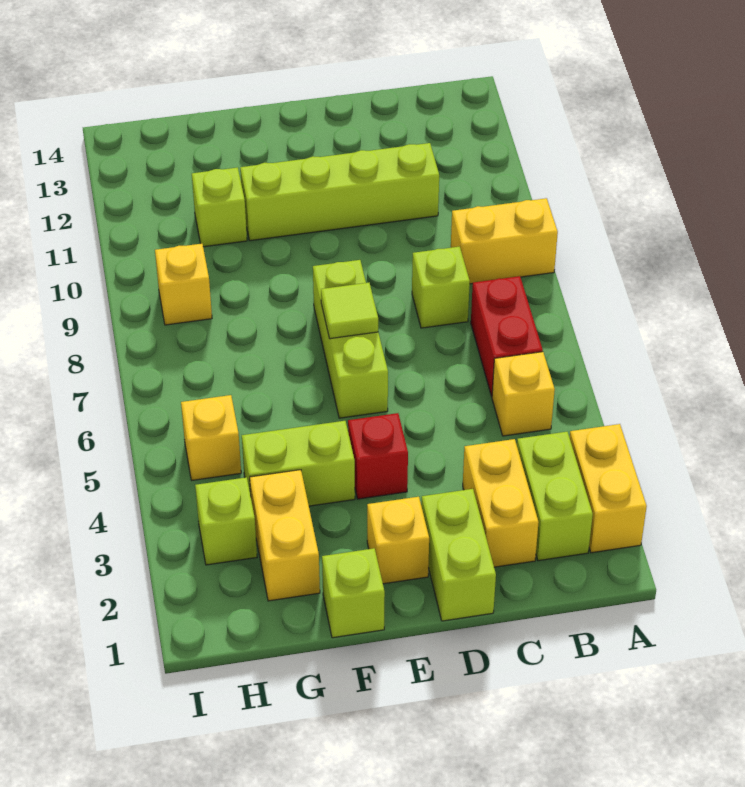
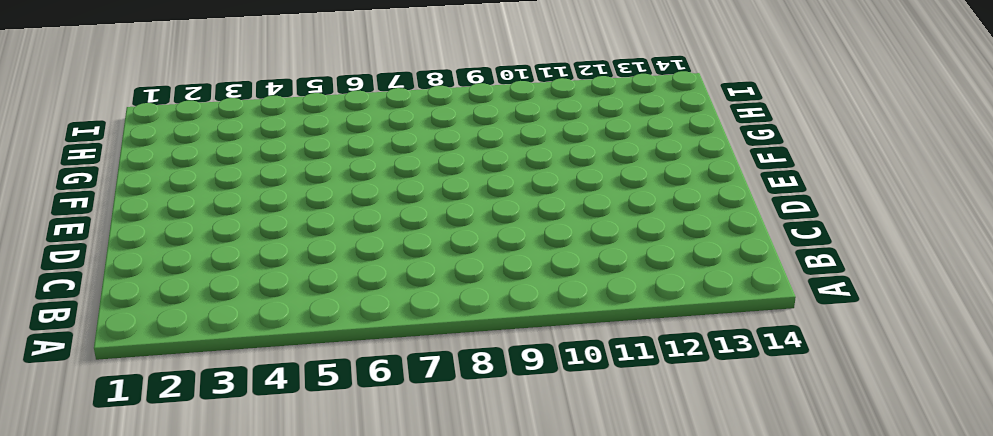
none -> yellow brick A2:A3 level 1
none -> yellow brick A9:B9 level 1
none -> lime brick B2:B3 level 1

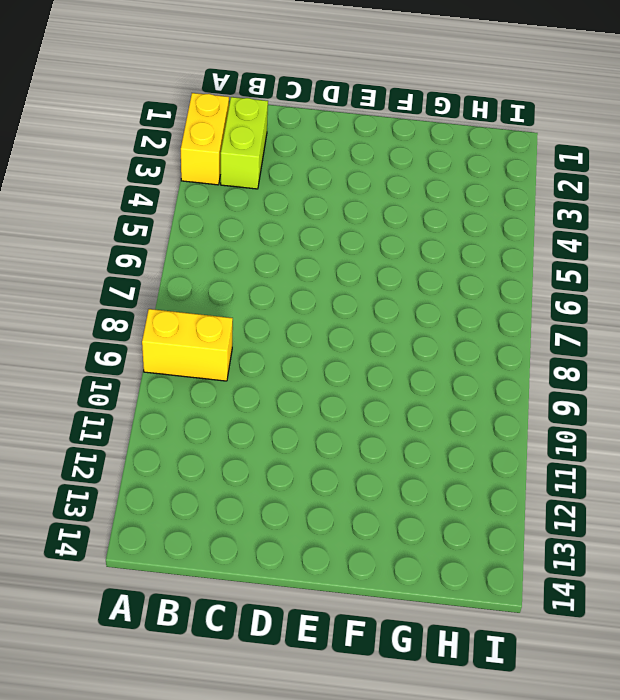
none -> yellow brick B5 level 1
none -> red brick B6:B7 level 1
none -> yellow brick C2:C3 level 1

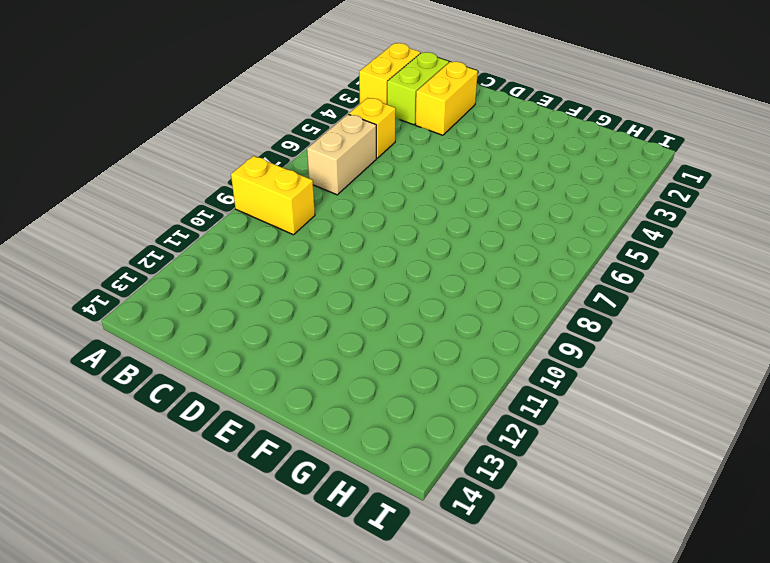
tan brick B6:B7 level 1 -> red brick B6:B7 level 1
none -> lime brick C8 level 1
none -> lime brick C11:F11 level 1
none -> lime brick D1:D2 level 1

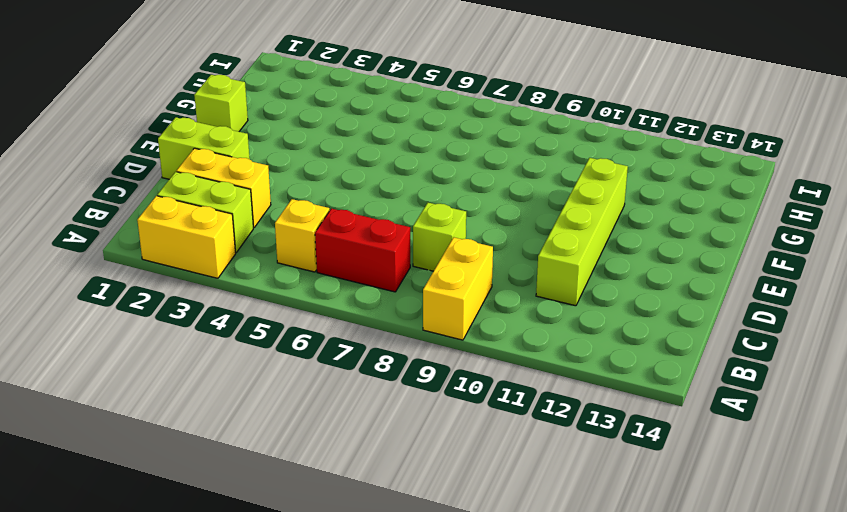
none -> yellow brick E2 level 1
none -> red brick E4 level 1
none -> lime brick E6:E8 level 1

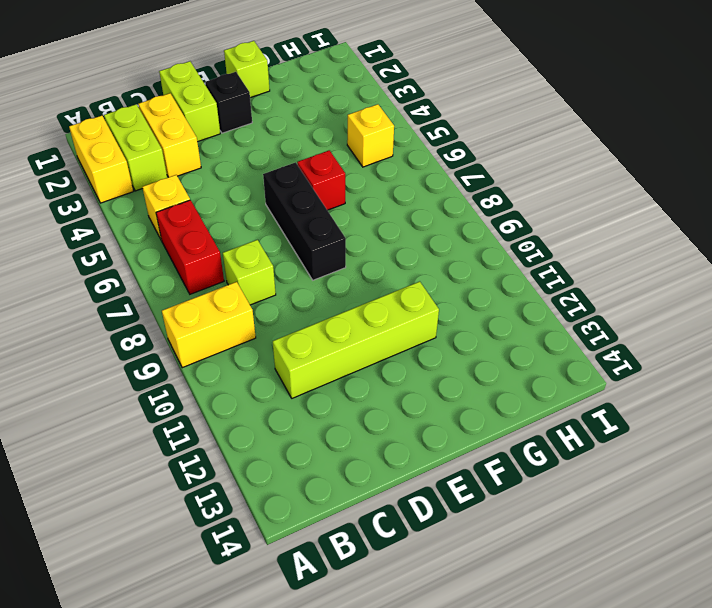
black brick E2 level 1 -> yellow brick E2 level 1
black brick E6:E8 level 1 -> lime brick E6:E8 level 1
red brick F6 level 1 -> red brick E4 level 1
none -> lime brick F4:G4 level 1
none -> yellow brick G2:G3 level 1
none -> lime brick G11 level 1

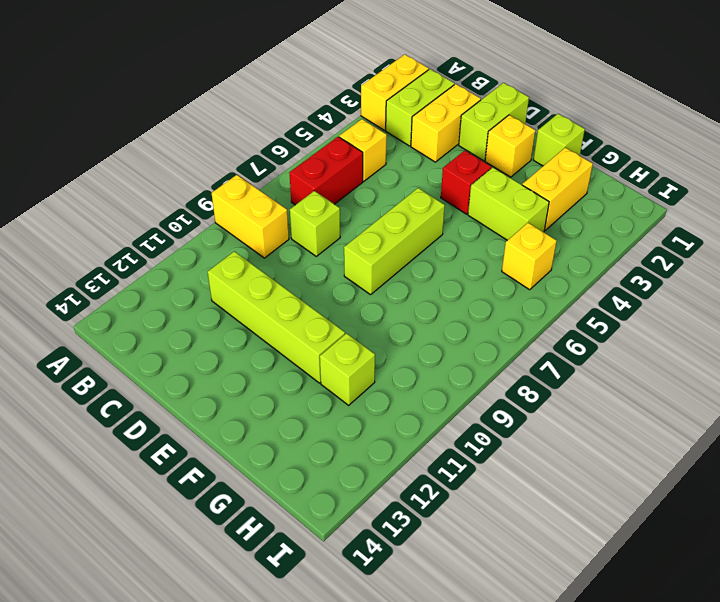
none -> lime brick H3 level 1
none -> yellow brick H9 level 1
none -> lime tile E7 level 2

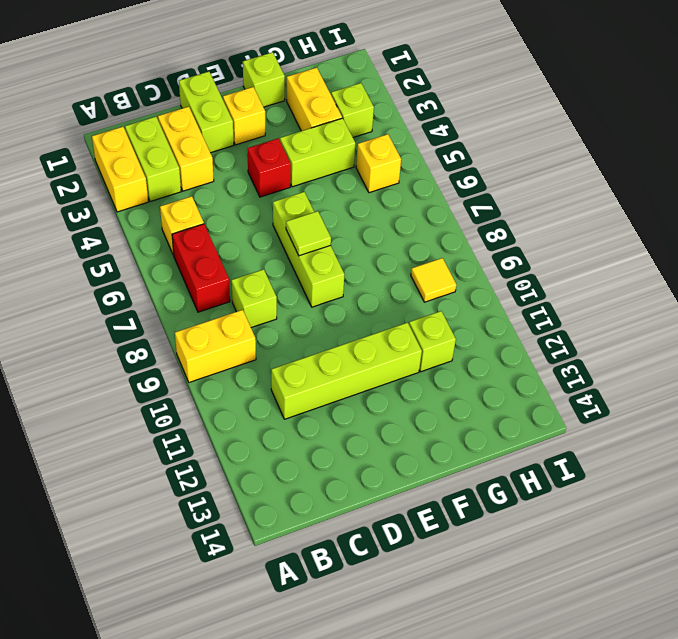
yellow tile H9 level 1 -> yellow brick H9 level 1

